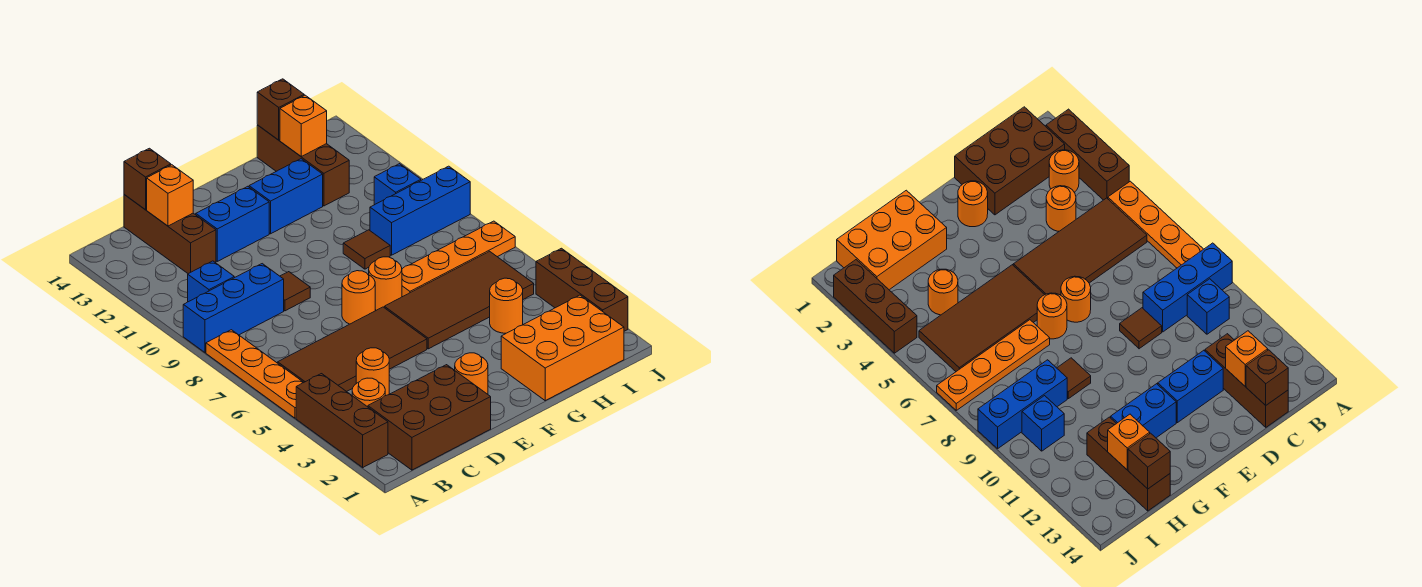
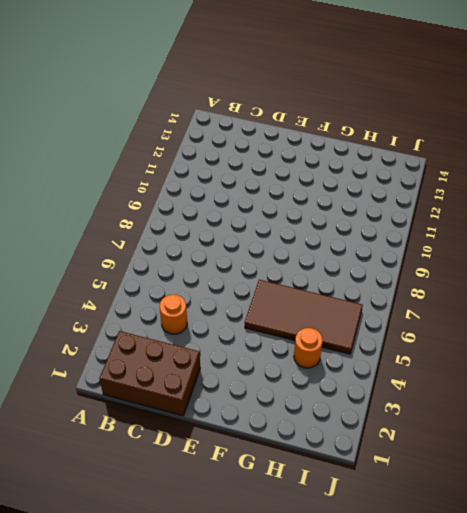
none -> brown brick A2:A4 level 1
none -> orange plate A5:A8 level 1
none -> blue brick A9:C9 level 1

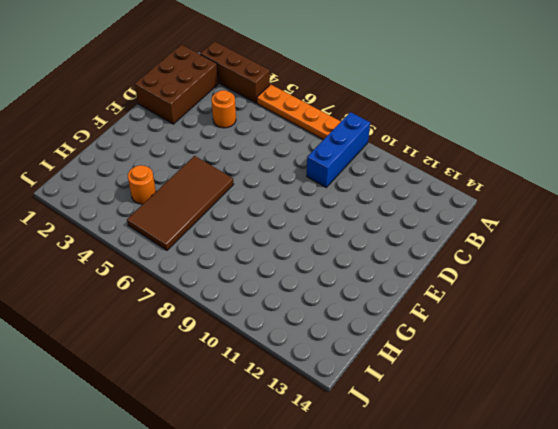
none -> orange round brick B3 level 1
none -> brown tile B5:E6 level 1
none -> blue brick B10 level 1

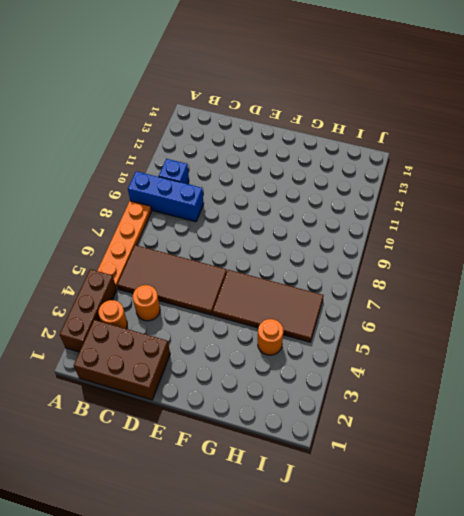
none -> brown brick C12:C14 level 1
none -> brown tile D9 level 1
none -> blue brick D12:E12 level 1

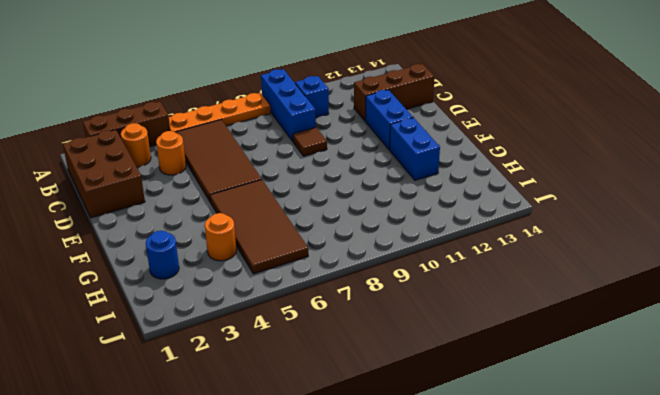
blue round brick H2 level 1 -> orange brick G1:I2 level 1
none -> orange round brick E2 level 1
none -> orange round brick E7 level 1
none -> orange round brick F7 level 1

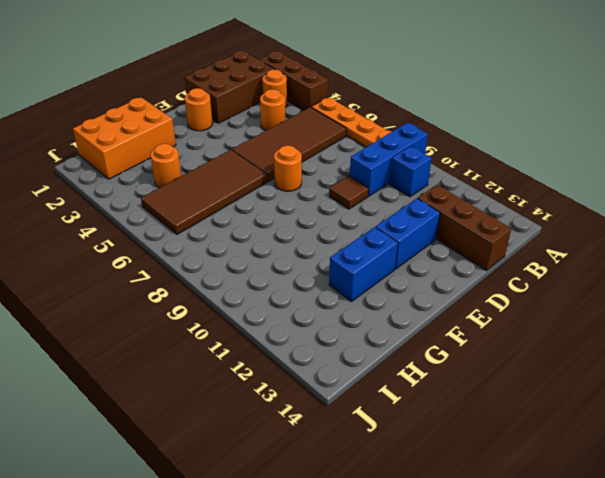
none -> orange round brick F7 level 1
none -> orange plate G7:J7 level 1
none -> brown tile G9 level 1

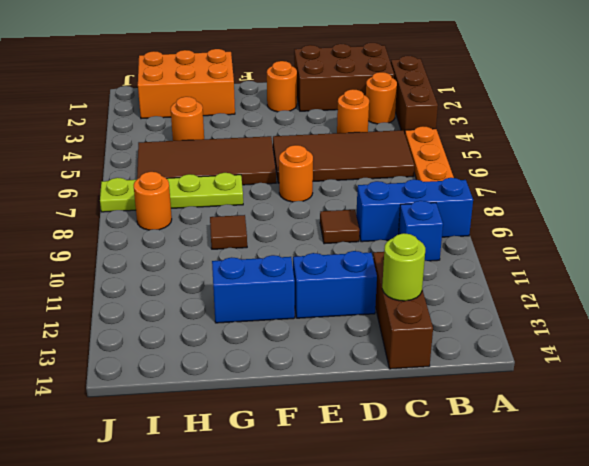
lime round brick C13 level 2 -> orange brick C13 level 2
lime plate G7:J7 level 1 -> orange plate G7:J7 level 1
orange round brick I8 level 1 -> orange round brick F7 level 1
none -> blue brick H9:J9 level 1
none -> brown brick H12:H14 level 1
none -> blue brick I10 level 1

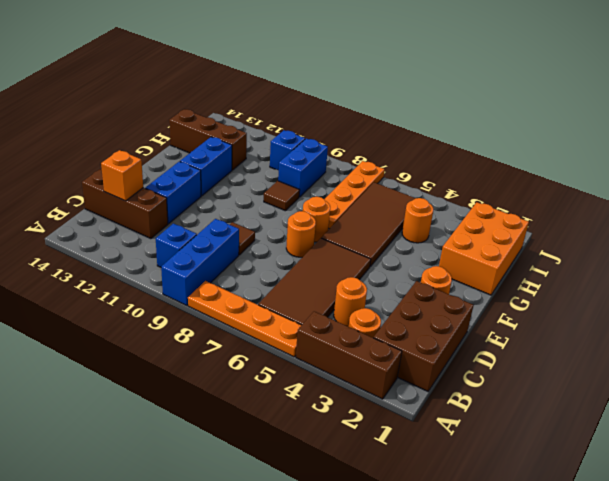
blue brick H9:I9 level 1 -> blue brick H9:J9 level 1
none -> brown brick J2:J4 level 1
none -> brown brick C14 level 2
none -> orange brick H13 level 2

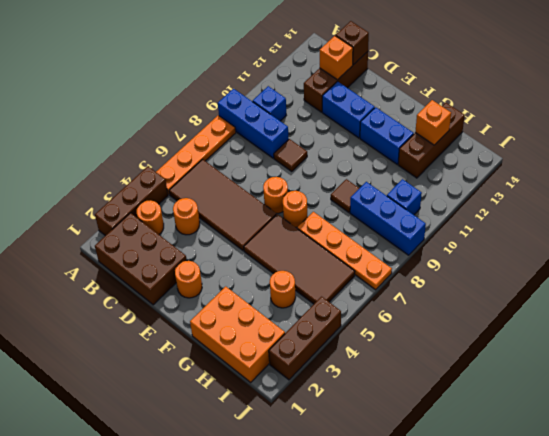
none -> brown brick H14 level 2

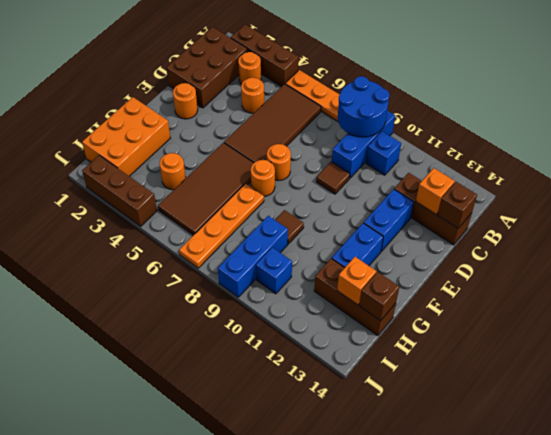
blue round brick A8:B9 level 2 -> none

